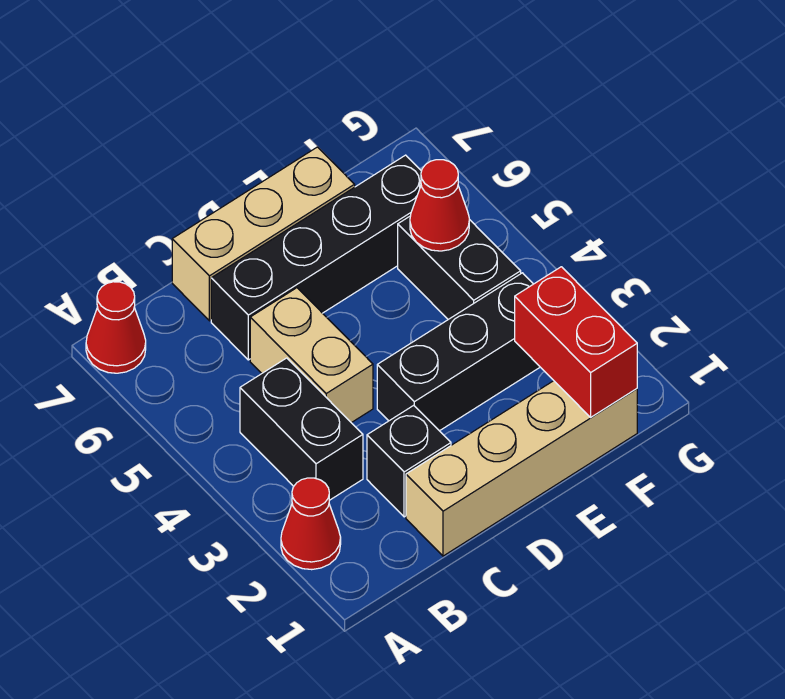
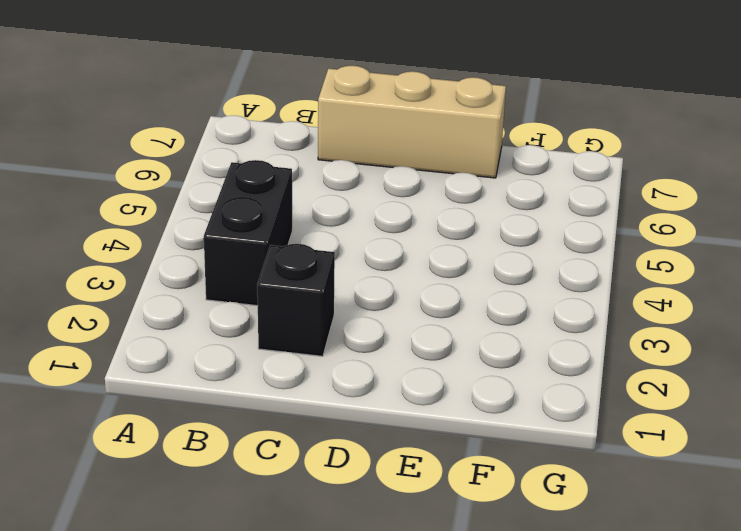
none -> red cone A2 level 1
none -> red cone A7 level 1
none -> tan brick C1:F1 level 1

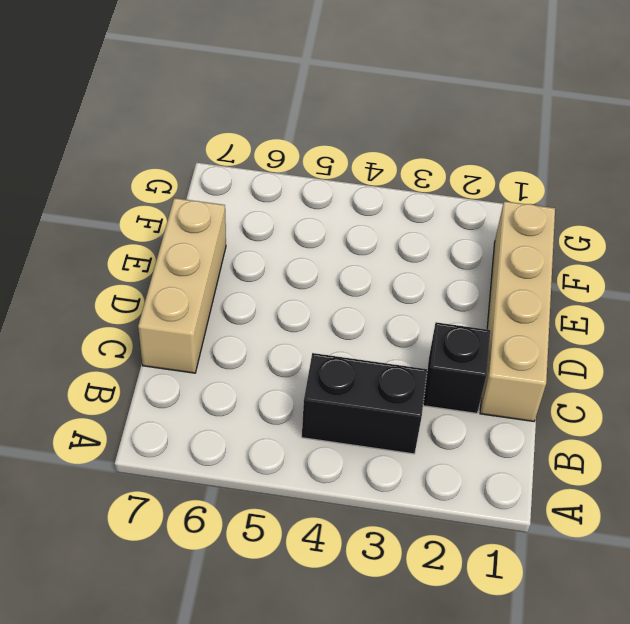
none -> red cone A2 level 1
none -> red cone A7 level 1
none -> tan brick C4:C5 level 1

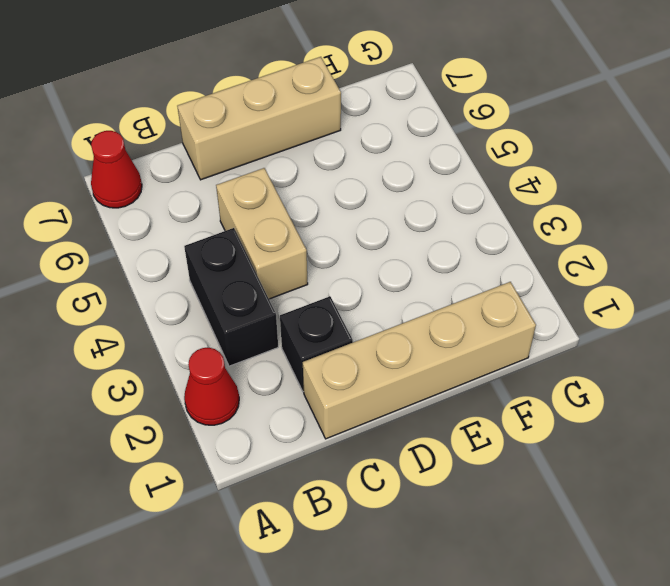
none -> black brick C6:F6 level 1
none -> black brick D3:F3 level 1
none -> black brick F4:F5 level 1

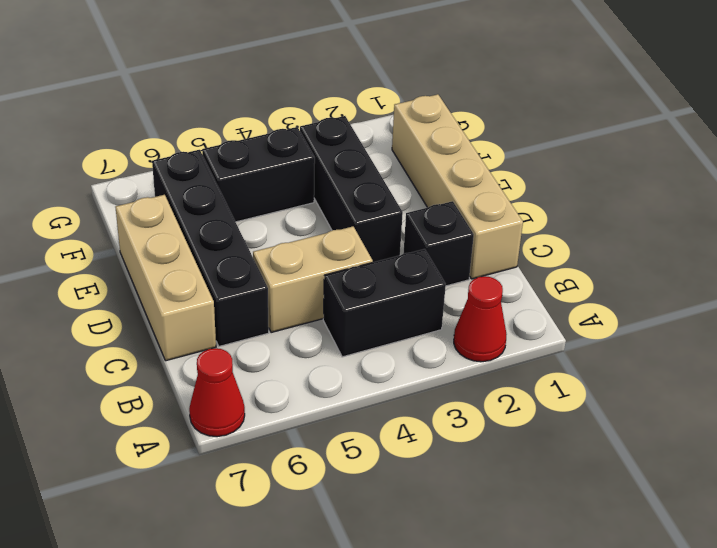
none -> red brick F1:F2 level 2
none -> red cone F5 level 2

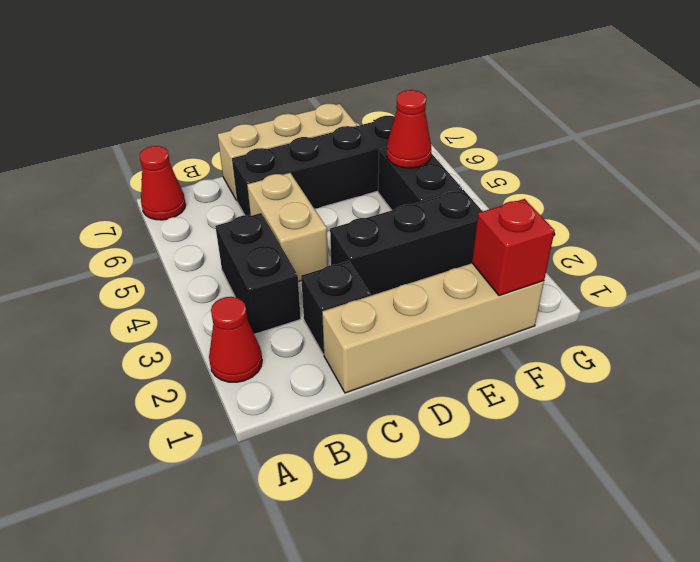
red brick F1 level 2 -> red brick F1:F2 level 2

